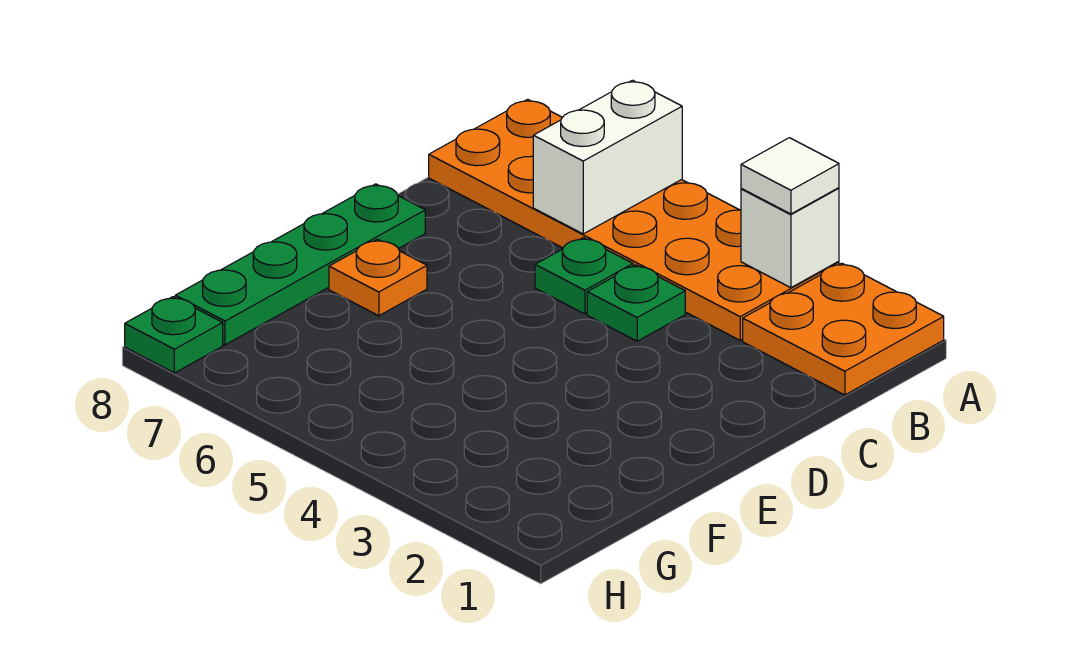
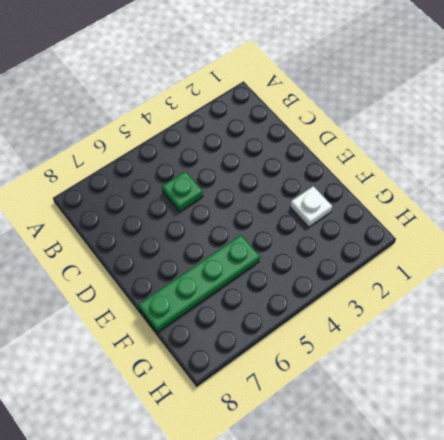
white plate F2 level 1 -> none
green plate F5:F8 level 1 -> green plate D8:G8 level 1
none -> orange plate A1:B2 level 1
none -> orange plate A3:B8 level 1

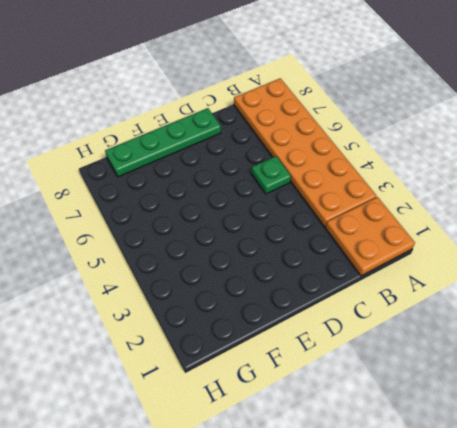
none -> green plate C4 level 1
none -> orange plate E7 level 1

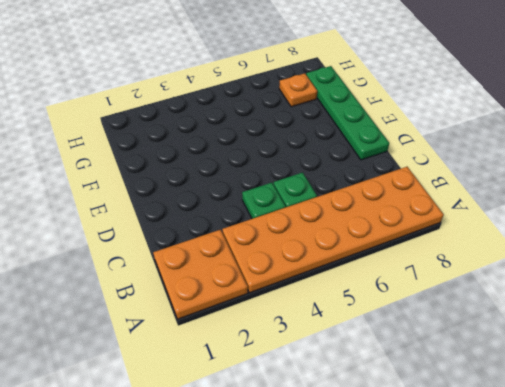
orange plate G7 level 1 -> orange plate E7 level 1
none -> green plate H8 level 1
none -> white brick A3 level 2

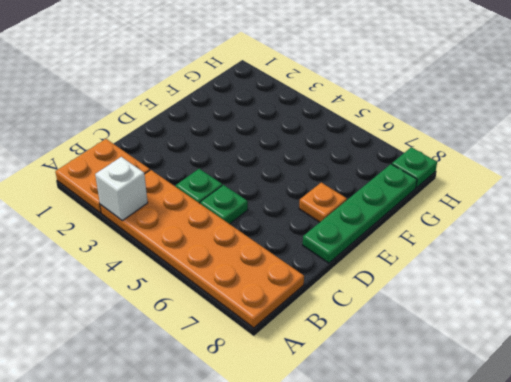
none -> white brick A6:B6 level 2
none -> white tile A3 level 3

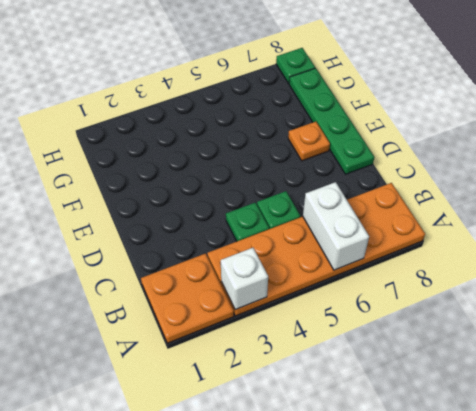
none -> white tile A3 level 3

